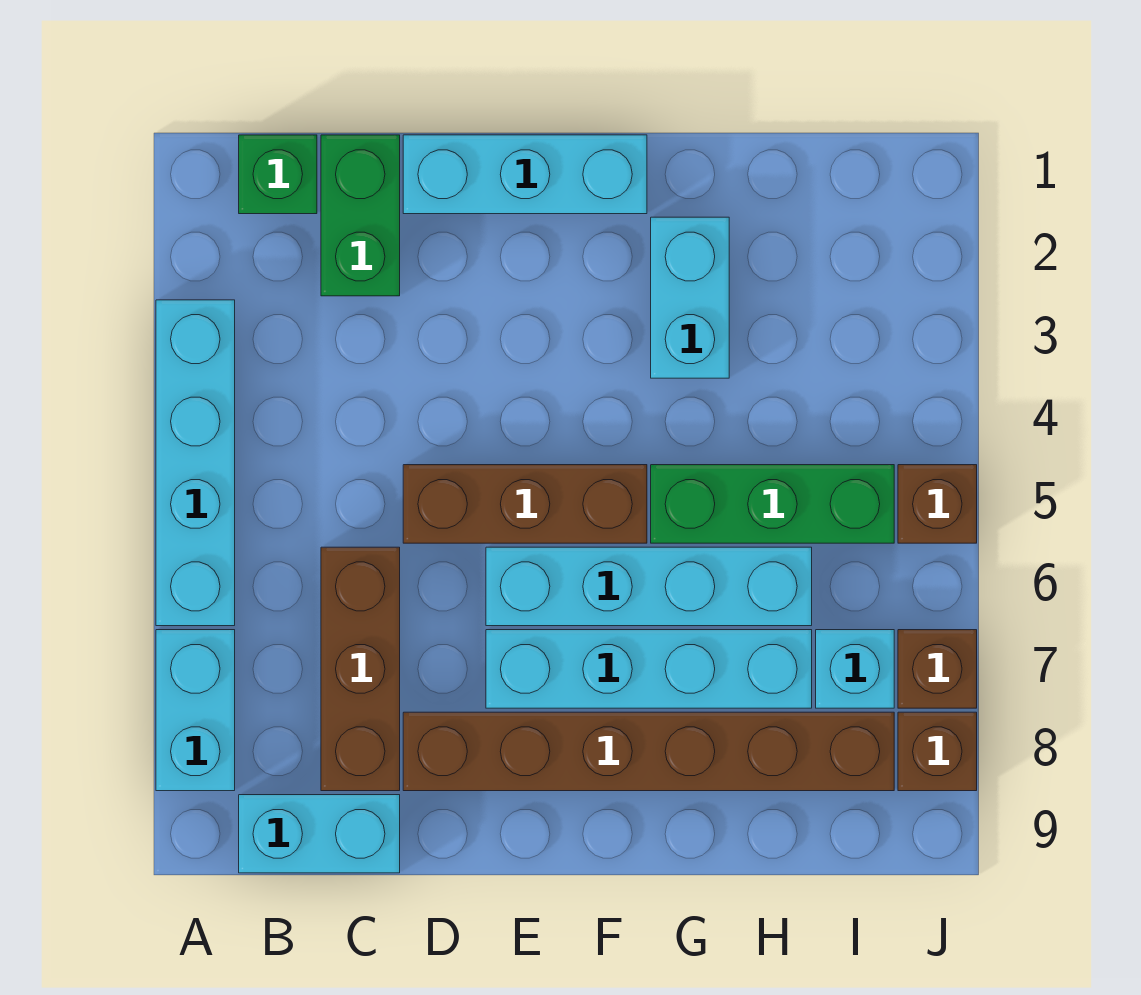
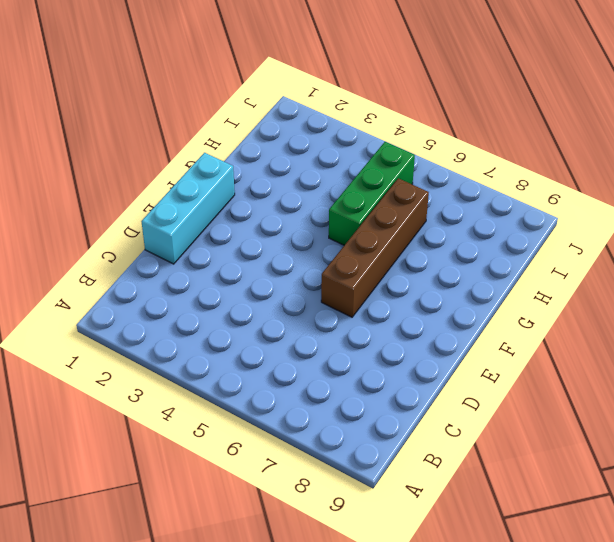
brown brick E6:H6 level 1 -> cyan brick E6:H6 level 1
none -> cyan brick A3:A6 level 1
none -> cyan brick A7:A8 level 1
none -> green brick B1 level 1

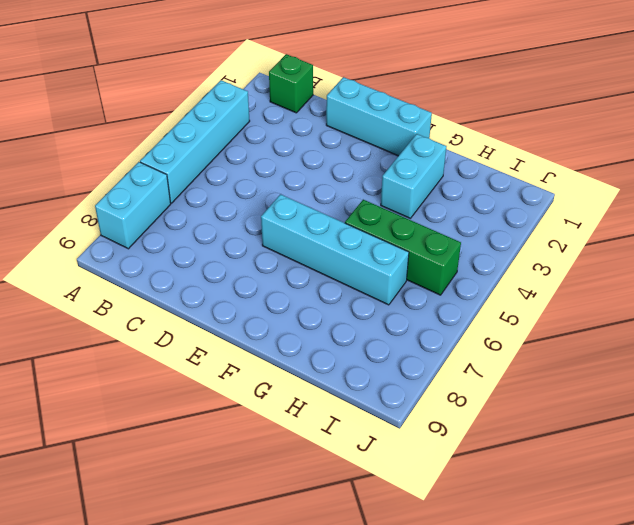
none -> cyan brick B9:C9 level 1
none -> green brick C1:C2 level 1
none -> brown brick C6:C8 level 1

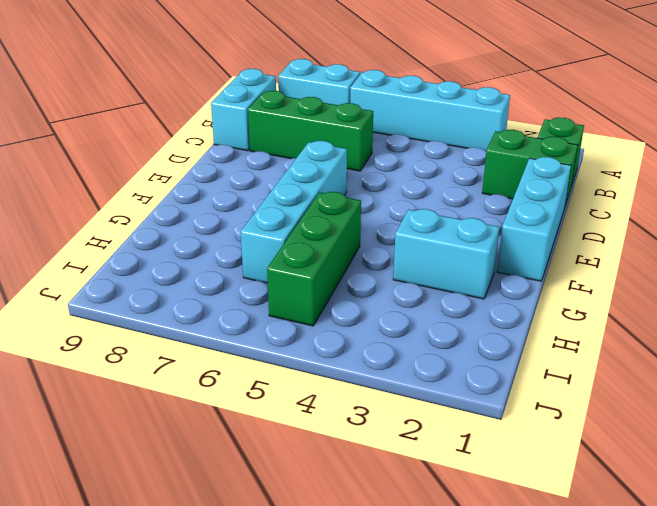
green brick C6:C8 level 1 -> brown brick C6:C8 level 1
none -> brown brick D5:F5 level 1
none -> brown brick D8:I8 level 1
none -> cyan brick E7:H7 level 1

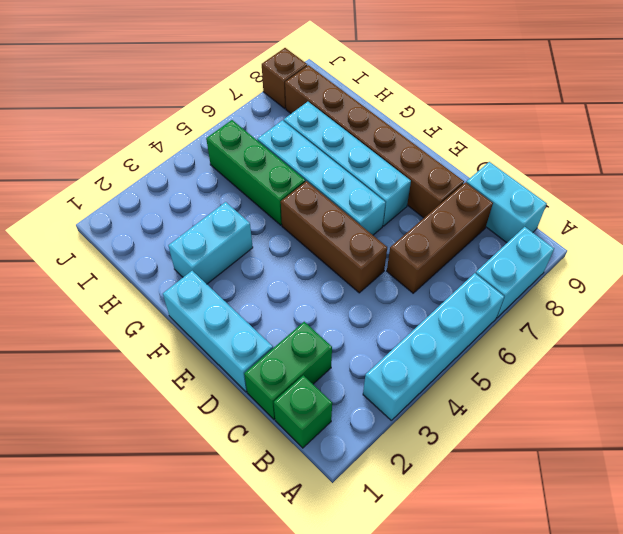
none -> cyan brick I7 level 1
none -> brown brick J5 level 1
none -> brown brick J7 level 1

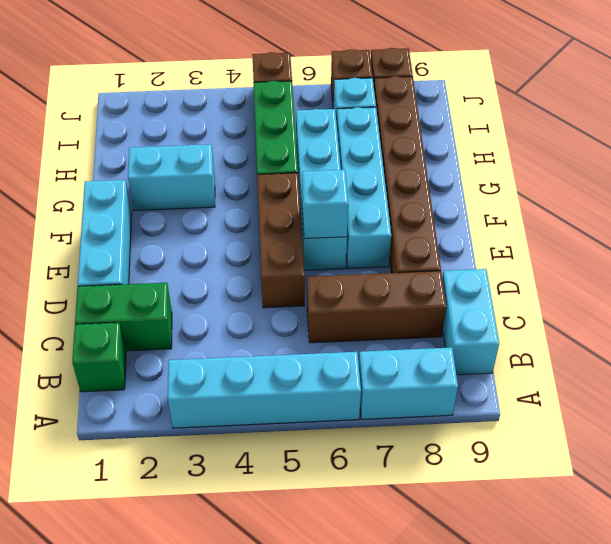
cyan brick E6 level 2 -> none

